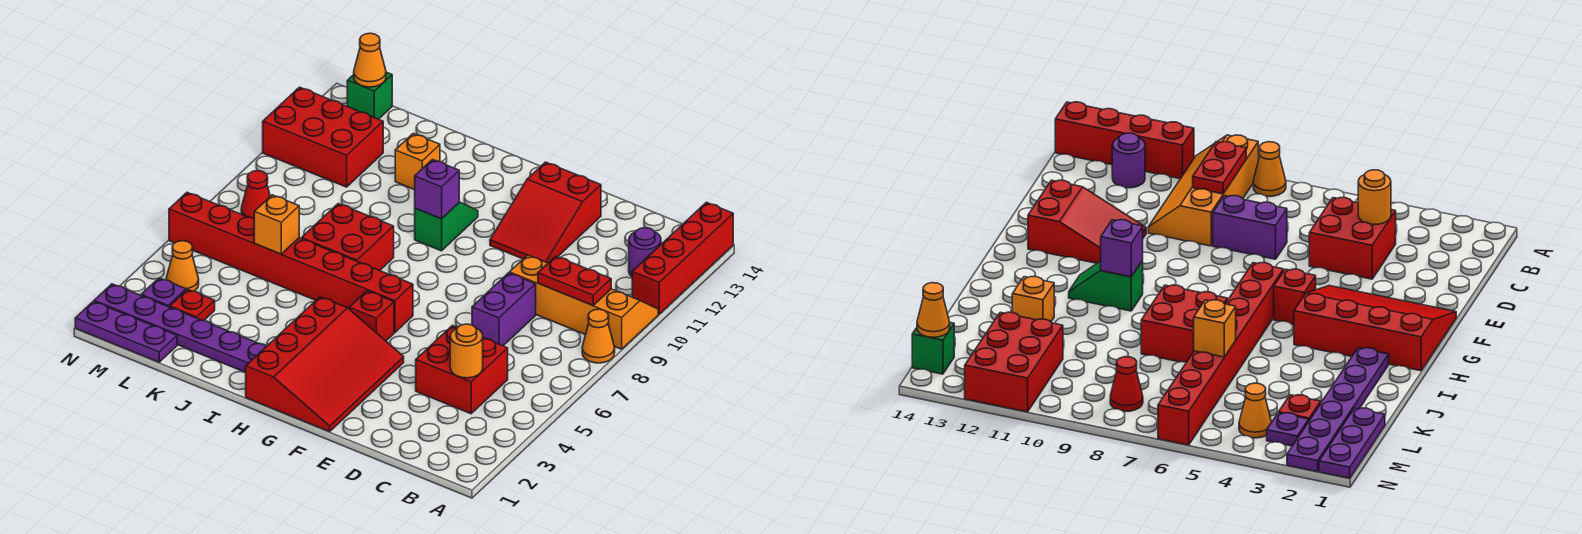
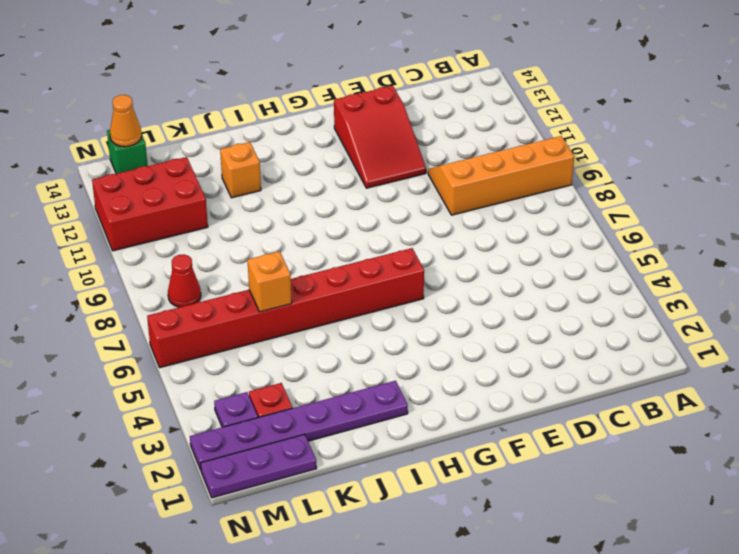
none -> orange cone A8 level 1
none -> red brick A11:A14 level 1
none -> purple round brick B12 level 1

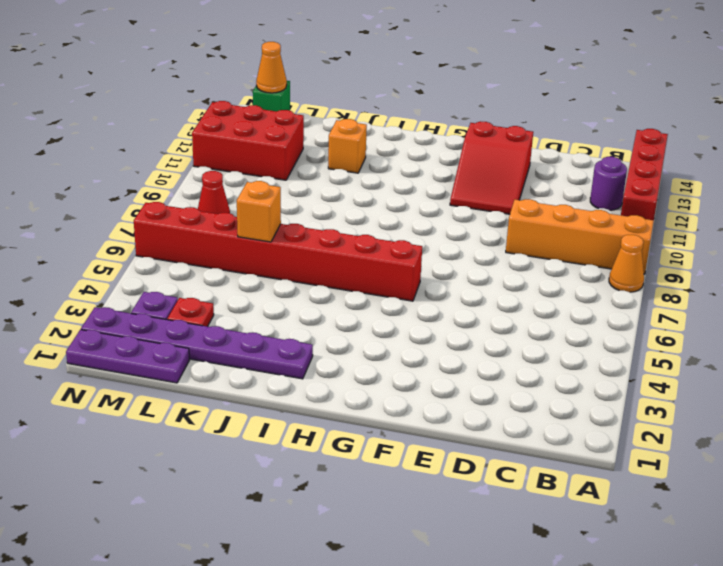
none -> red brick C4:D5 level 1
none -> purple brick D7:D8 level 1
none -> red slope F1:H4 level 1 top H

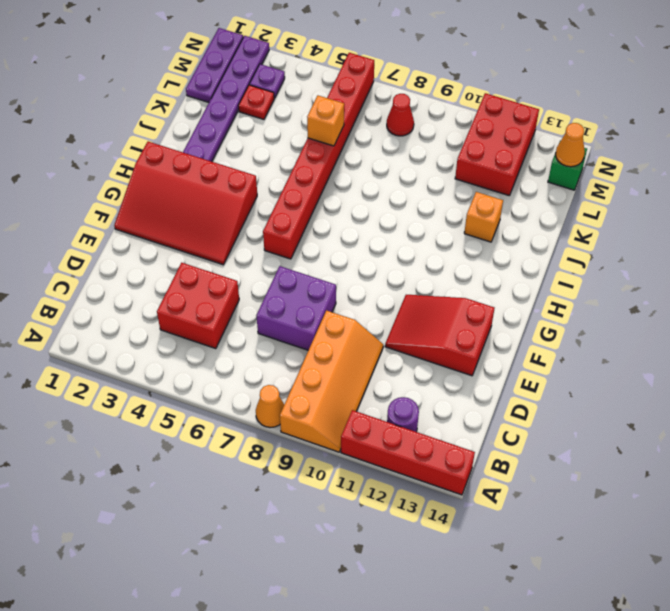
purple brick D7:E8 level 1 -> purple brick D7:D8 level 1
none -> red brick G5 level 1
none -> green slope H10:H11 level 1 top 10
none -> red brick I7:J8 level 1

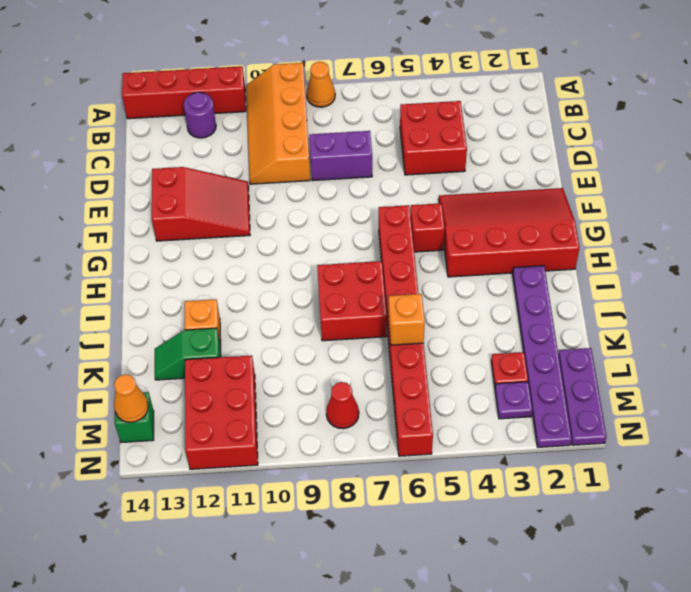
green slope K12:K13 level 1 top 12 -> green slope H10:H11 level 1 top 10
none -> orange cone M4 level 1
none -> red plate B9:C9 level 2
none -> orange round brick C4 level 2

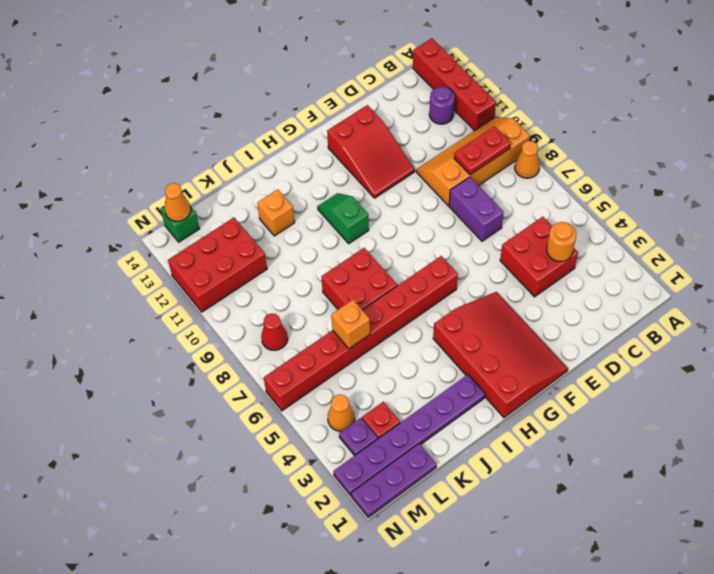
none -> red brick G5 level 1
none -> purple brick H10 level 2

